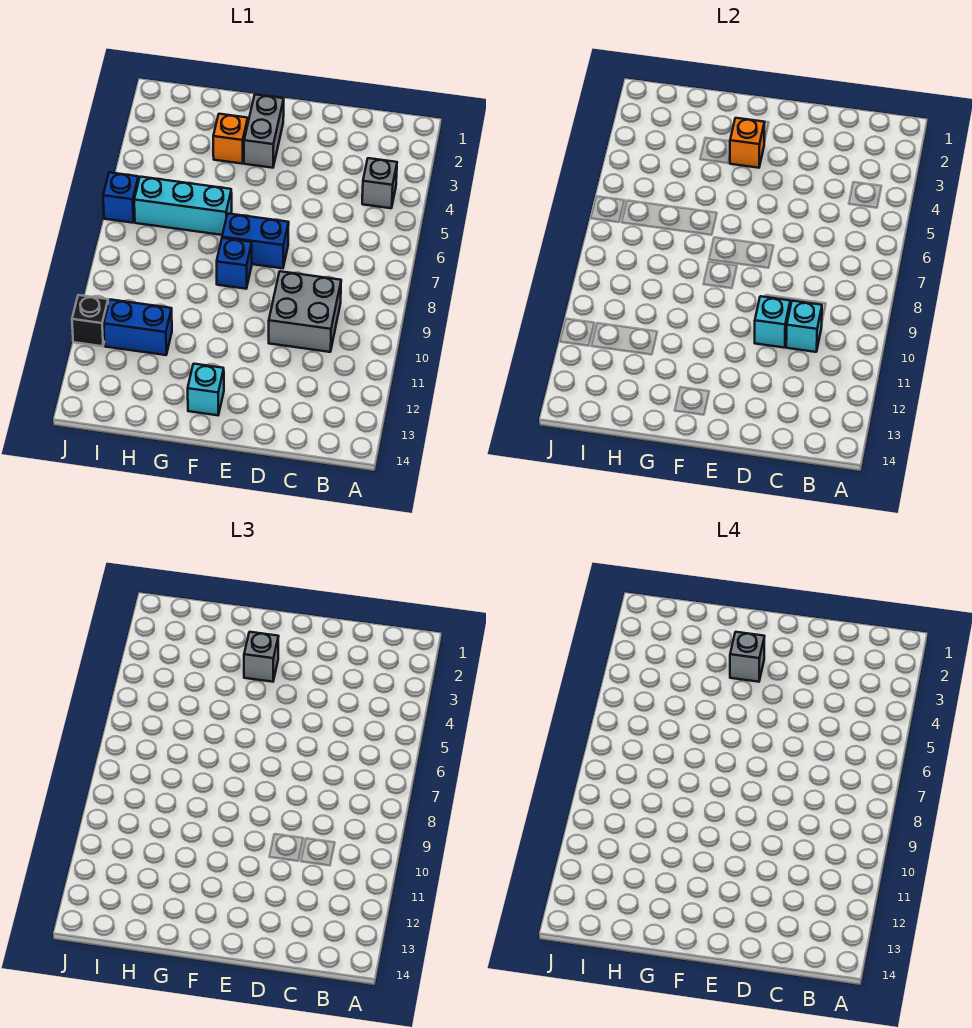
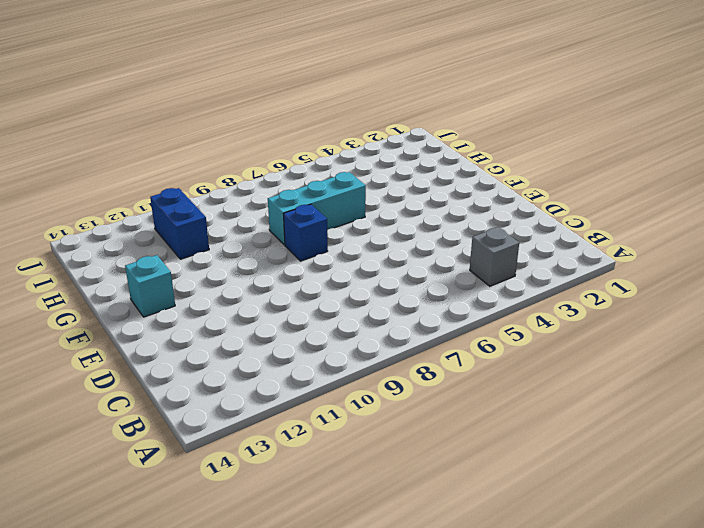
cyan brick G6:G8 level 1 -> cyan brick G6:I6 level 1
none -> grey brick C9:D10 level 1
none -> blue brick E7:F7 level 1
none -> grey brick F2:F3 level 1

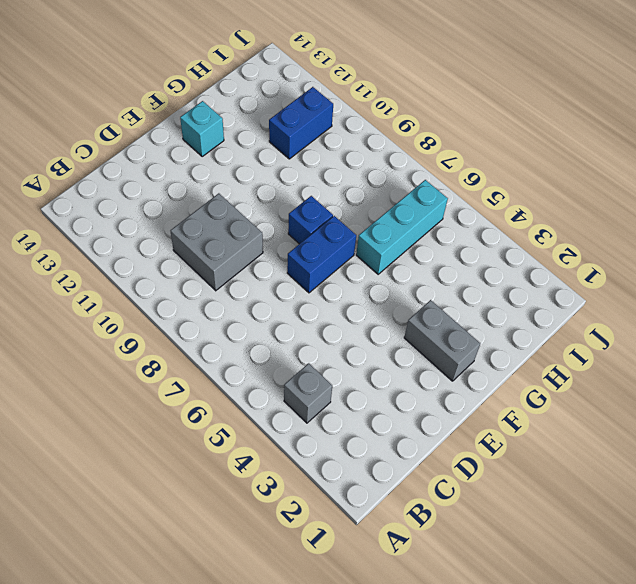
none -> orange brick G3 level 1
none -> blue brick J6 level 1
none -> black brick J11 level 1

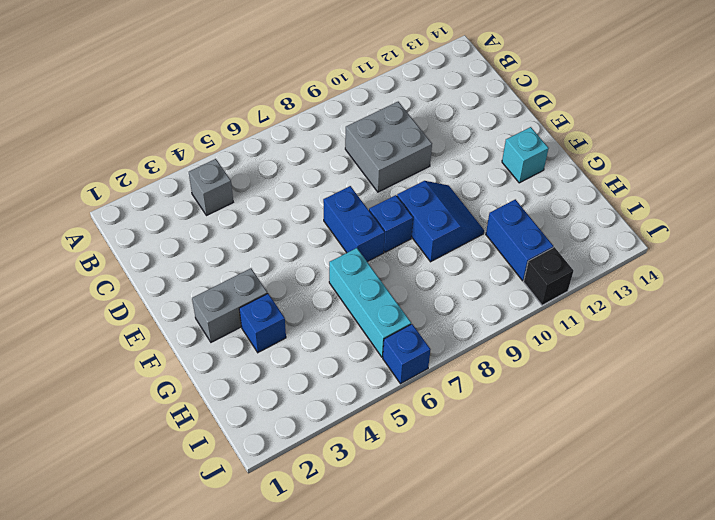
blue slope F9:G10 level 1 top 9 -> none
blue brick G3 level 1 -> orange brick G3 level 1
none -> cyan brick C10 level 2
none -> cyan brick D10 level 2
none -> orange brick F3 level 2

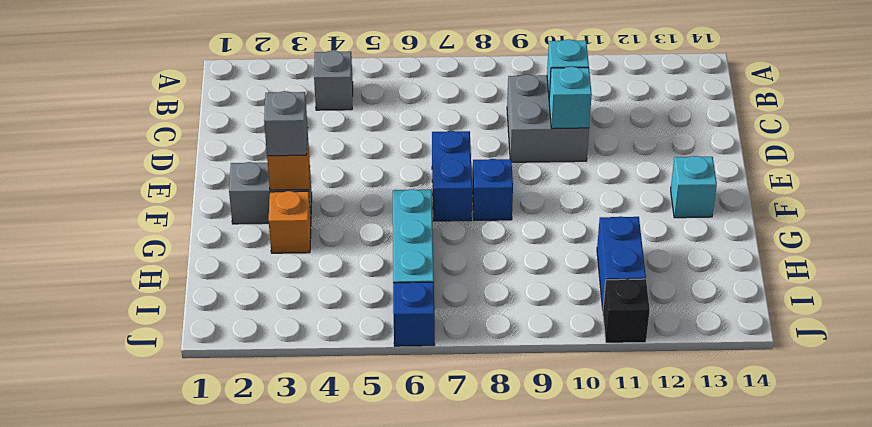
none -> grey brick F3 level 4

